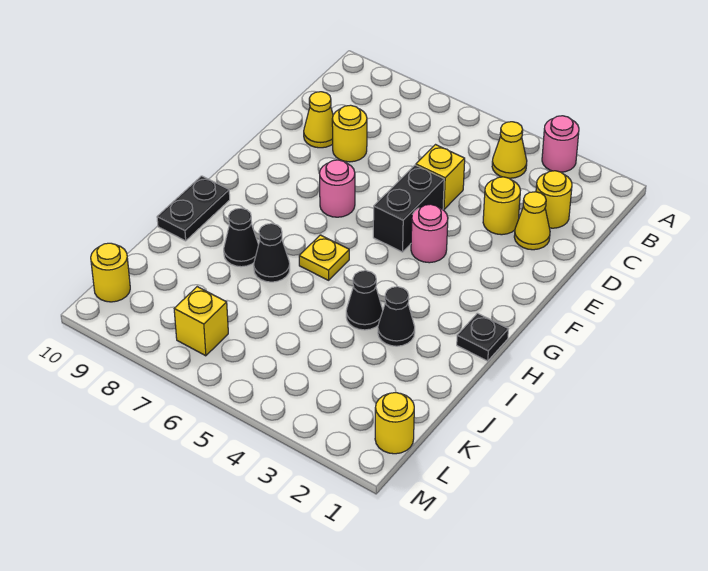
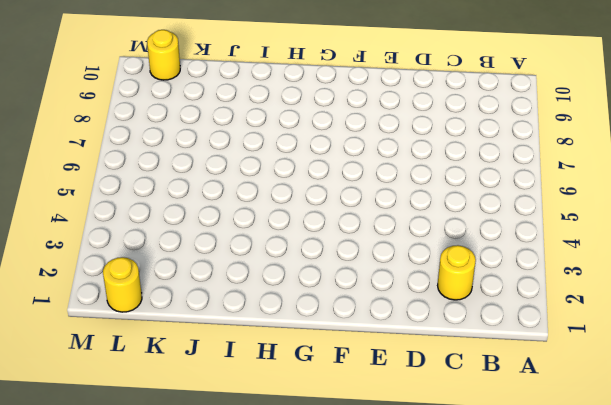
none -> pink round brick A3 level 1
none -> yellow cone B4 level 1
none -> yellow cone D2 level 1

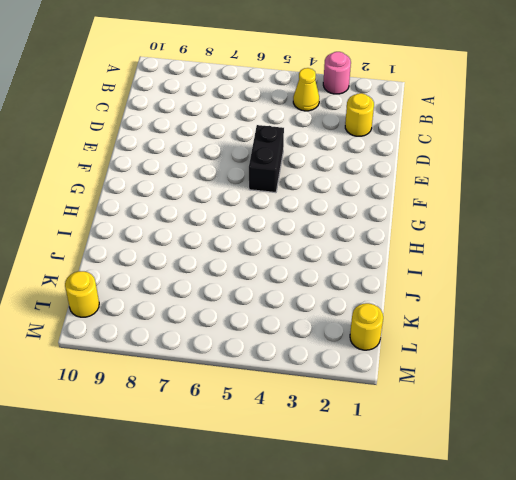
none -> yellow cone D2 level 1
none -> yellow round brick D3 level 1
none -> yellow brick D5 level 1

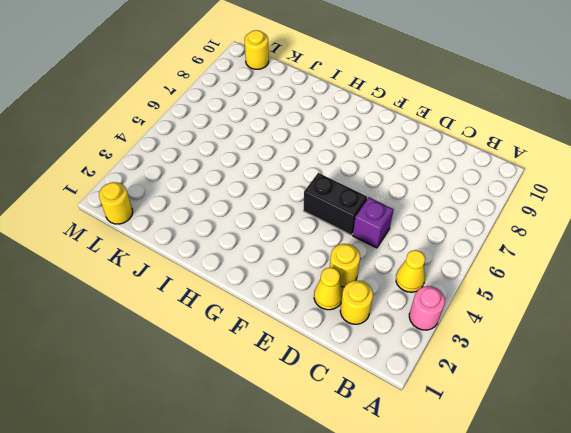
purple brick D5 level 1 -> yellow brick D5 level 1
none -> yellow round brick D8 level 1
none -> yellow cone D9 level 1
none -> pink round brick F4 level 1

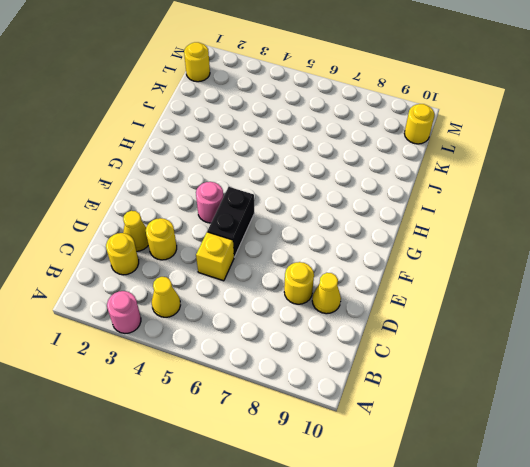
none -> pink round brick F7 level 1
none -> black plate H1 level 1
none -> yellow plate H6 level 1

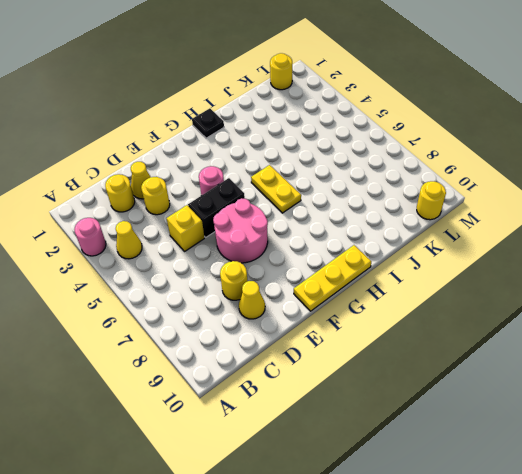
pink round brick E6:F7 level 1 -> pink round brick F7 level 1
yellow plate F10:H10 level 1 -> black plate H10:I10 level 1
yellow plate H5:H6 level 1 -> yellow plate H6 level 1
none -> black cone I3 level 1
none -> black cone I4 level 1
none -> black cone I7 level 1

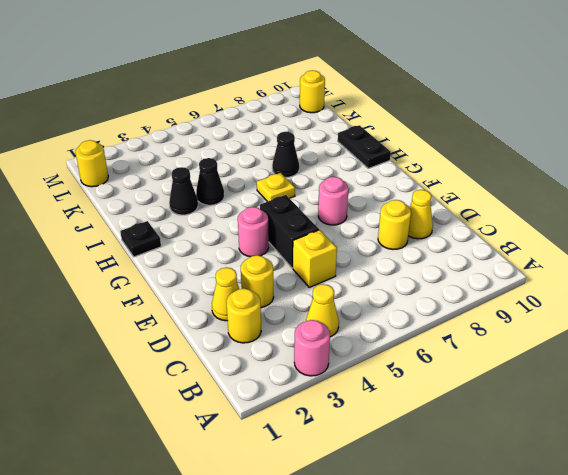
none -> black cone I8 level 1
none -> yellow brick L7 level 1

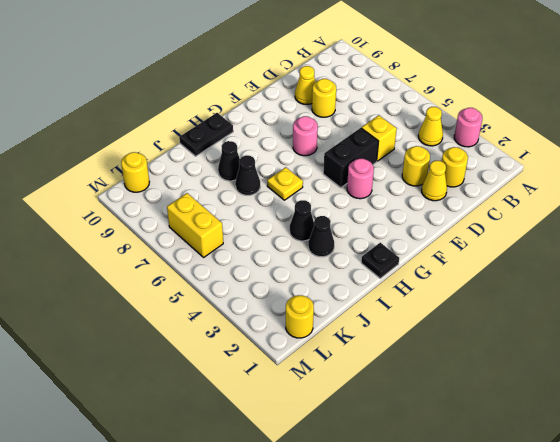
yellow brick L6:L7 level 1 -> yellow brick L7 level 1

